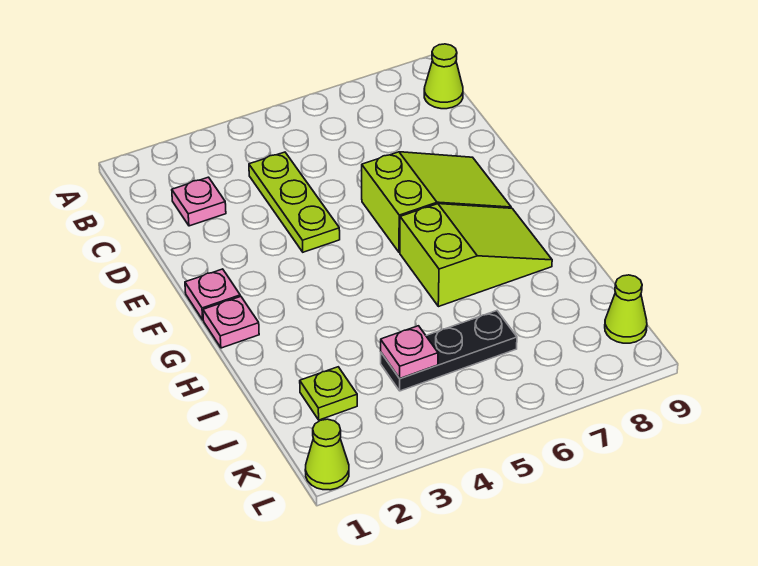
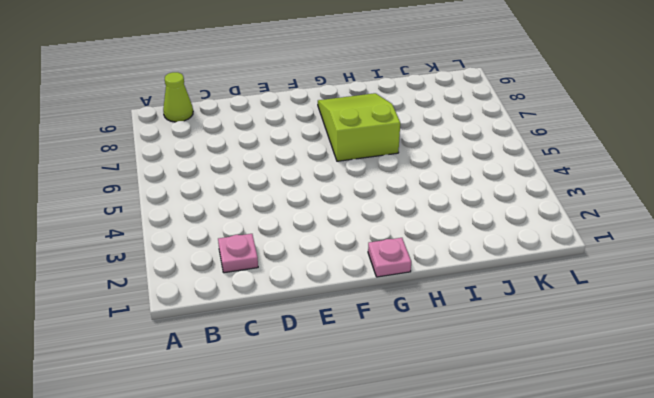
none -> lime plate C4:E4 level 1
none -> lime slope E6:F8 level 1 top 6
none -> pink plate F1 level 1

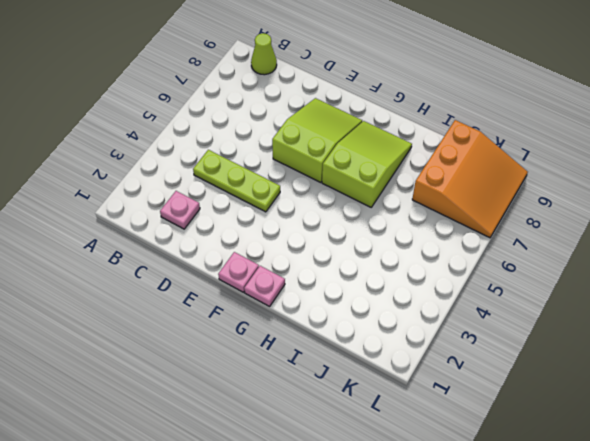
orange slope J7:L9 level 1 top J -> lime cone K9 level 1
none -> lime plate J2 level 1
none -> black plate J4:J6 level 1
none -> lime cone L1 level 1

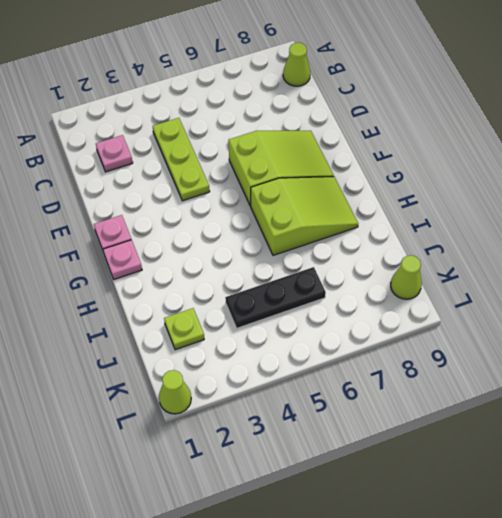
none -> pink plate J4 level 2

